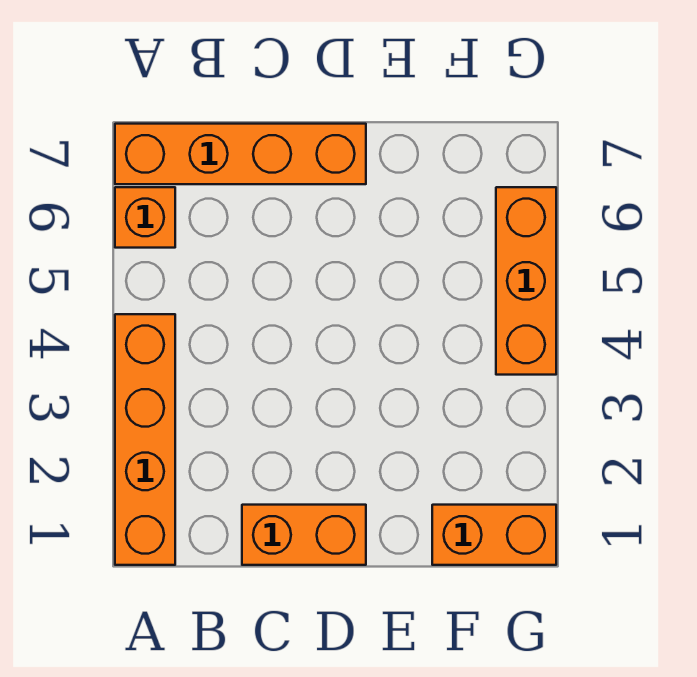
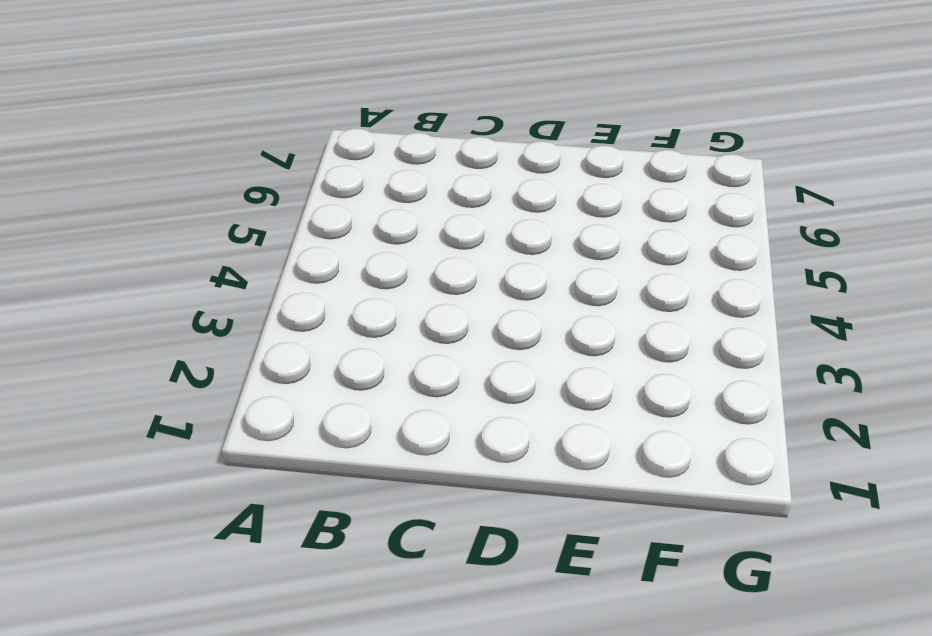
none -> orange brick A1:A4 level 1
none -> orange brick A6 level 1

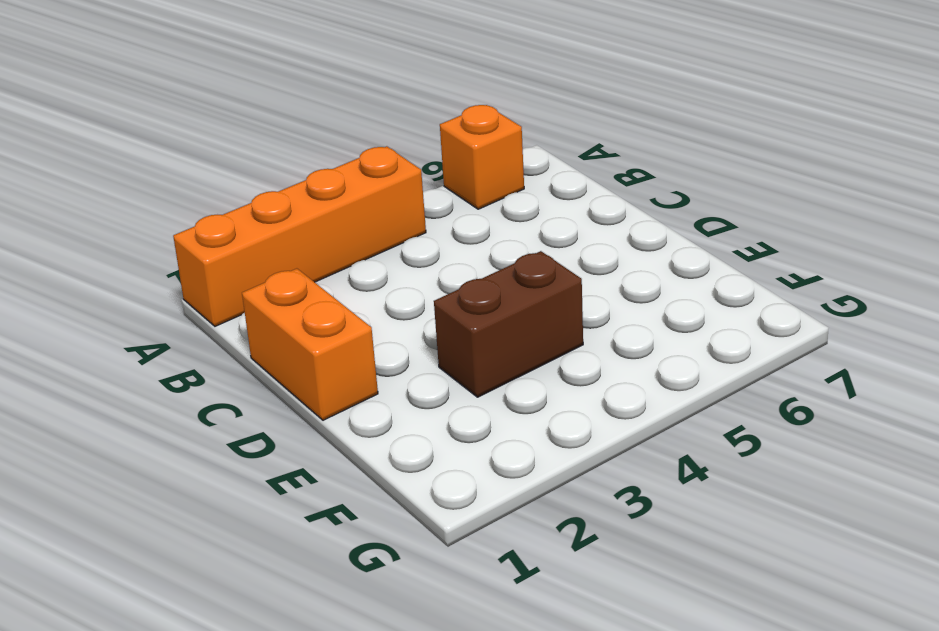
brown brick E3:E4 level 1 -> none
none -> orange brick A7:D7 level 1
none -> orange brick F1:G1 level 1

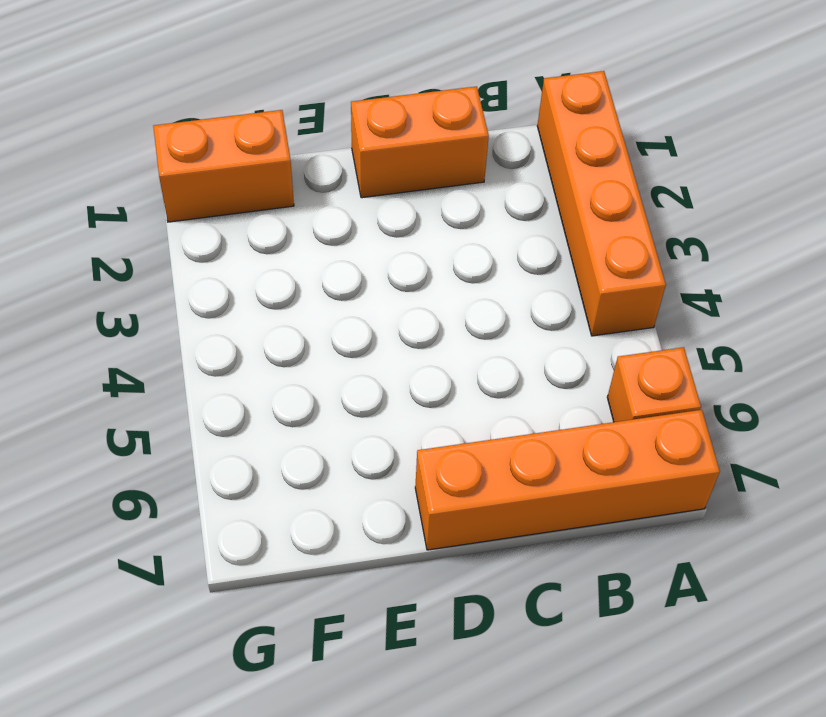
none -> orange brick G4:G6 level 1

